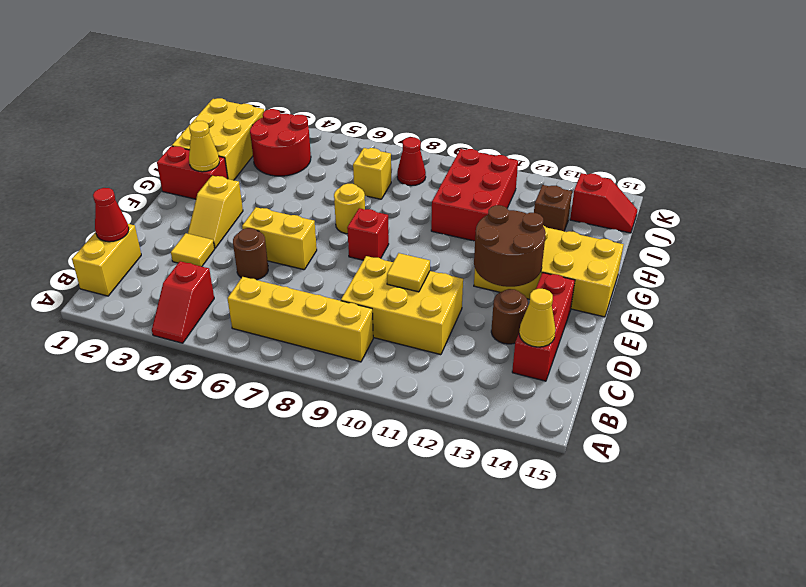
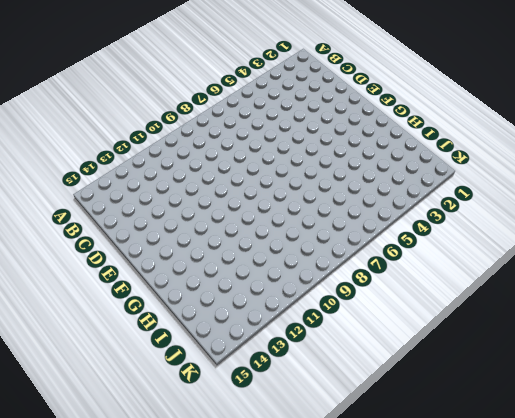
none -> red slope A4:B4 level 1 top B
none -> yellow brick B1:C1 level 1
none -> yellow brick B6:B9 level 1

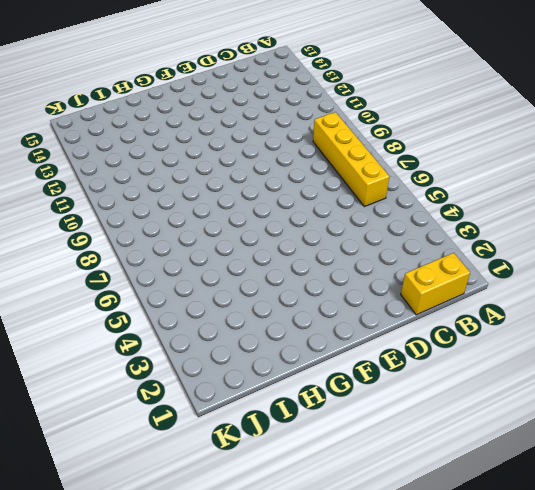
none -> red slope A4:B4 level 1 top B
none -> yellow brick C9:D11 level 1
none -> red brick C14:E14 level 1

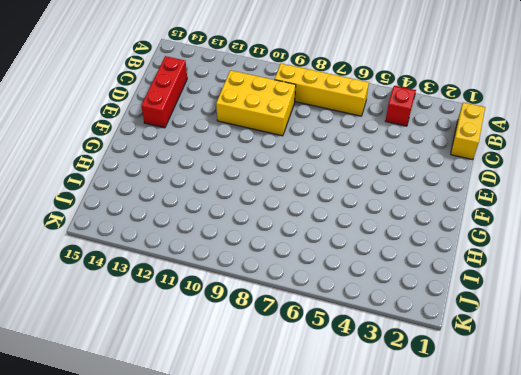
none -> yellow tile D3 level 1
none -> brown round brick D5 level 1
none -> brown round brick D13 level 1

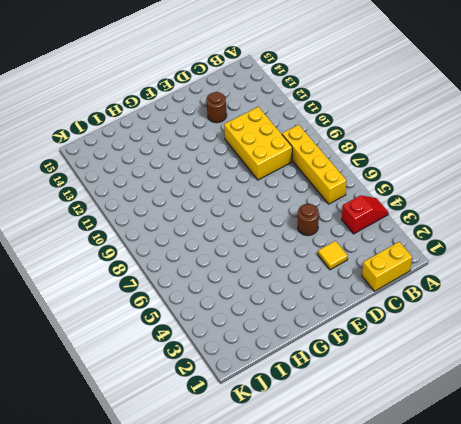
none -> red brick C14:E14 level 1
none -> yellow slope E3:F3 level 1 top F
none -> yellow brick E5:E6 level 1

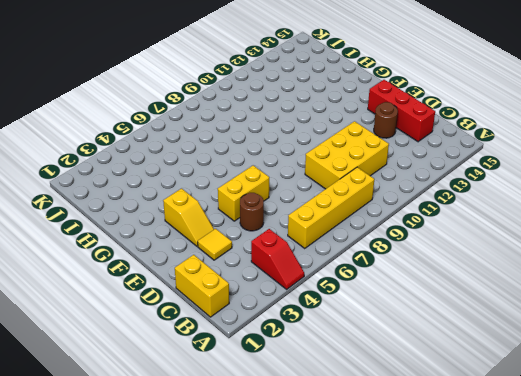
none -> red brick F8 level 1
none -> yellow brick F12:G15 level 1
none -> red brick G1:G2 level 1

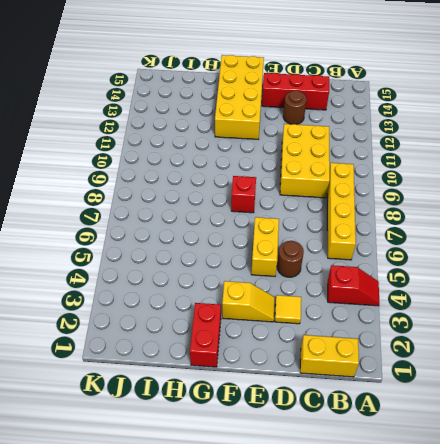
none -> yellow round brick G7 level 1
none -> yellow brick H1:J2 level 1
none -> red brick H10:J11 level 1

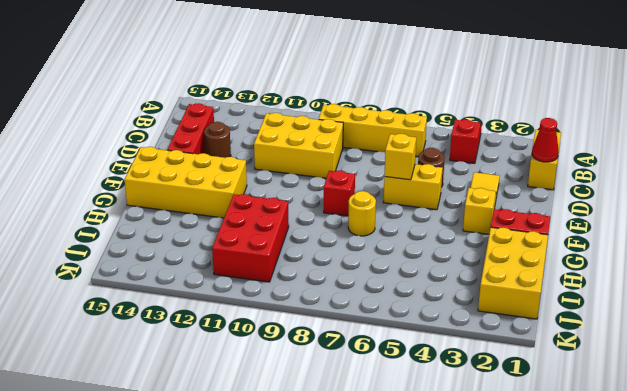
yellow brick E6 level 2 -> yellow brick I7 level 1
none -> red round brick I3:J4 level 1
none -> brown brick I13 level 1
none -> red cone J8 level 1

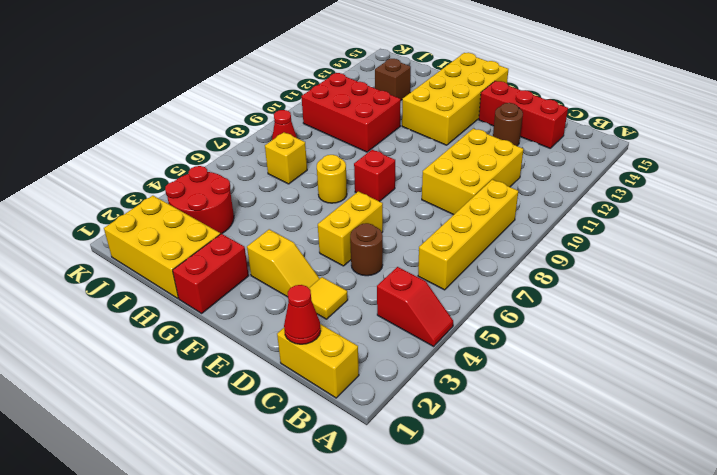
none -> red slope J14:J15 level 1 top 14
none -> yellow cone C14 level 2
none -> yellow tile D10 level 2

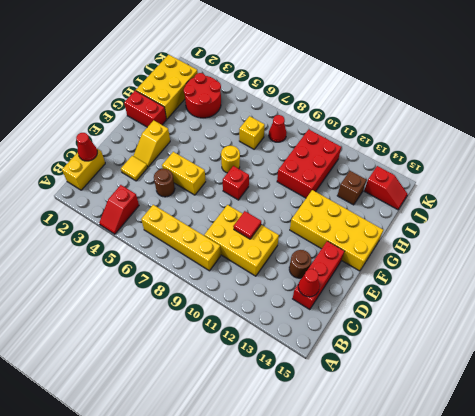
red cone C14 level 2 -> yellow cone C14 level 2
red tile D10 level 2 -> yellow tile D10 level 2
none -> brown round brick E12:F13 level 2
none -> yellow cone G2 level 2

